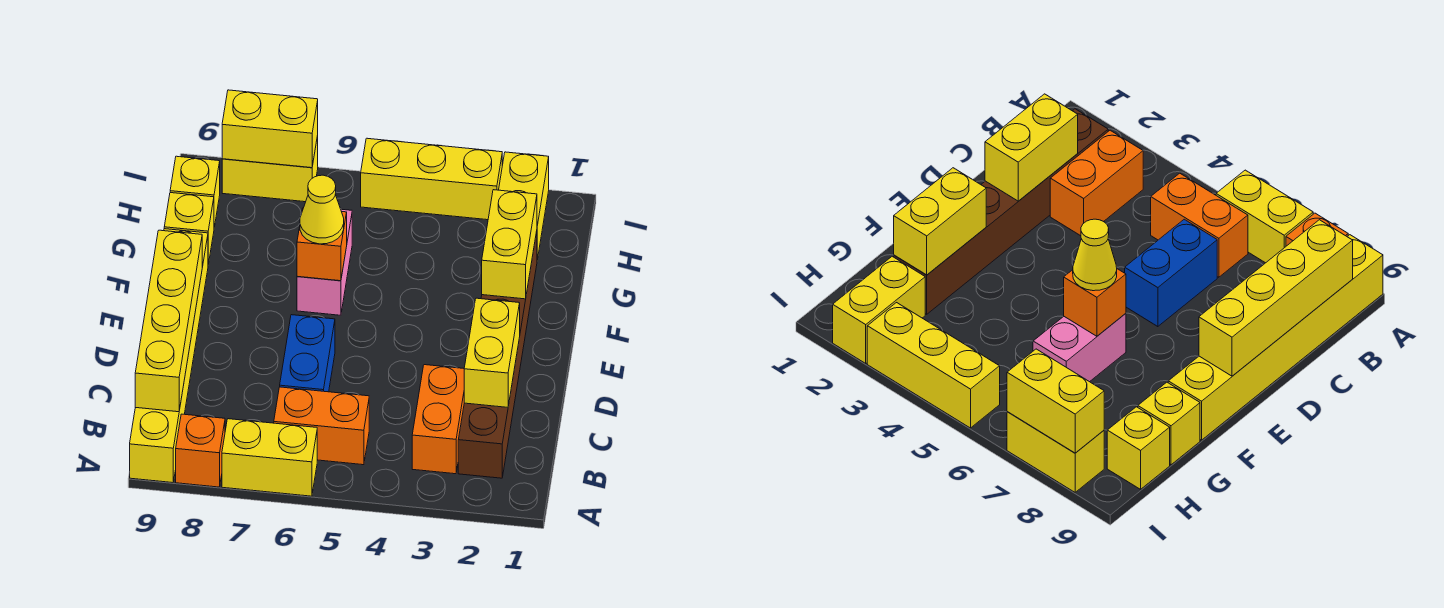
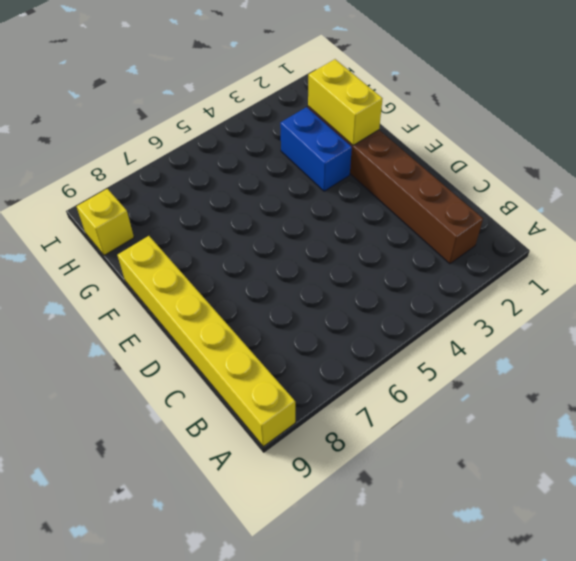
blue brick F3:G3 level 1 -> blue brick C6:D6 level 1
none -> yellow brick A6:A7 level 1
none -> orange brick A8 level 1
none -> orange brick B3:C3 level 1

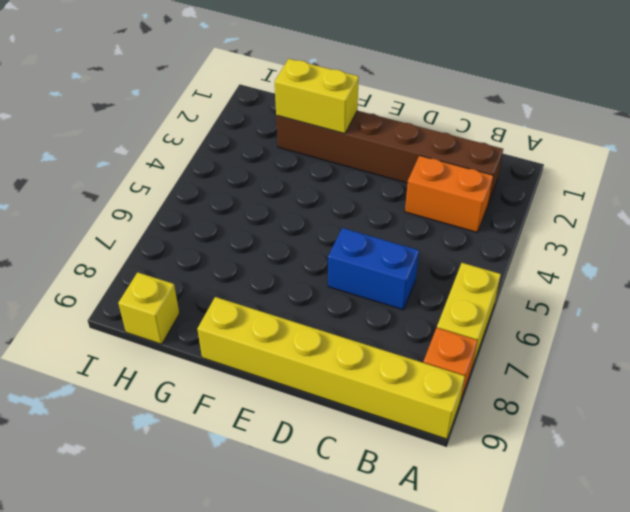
none -> orange brick B5:B6 level 1
none -> pink brick F6:G6 level 1
none -> yellow brick G9 level 1

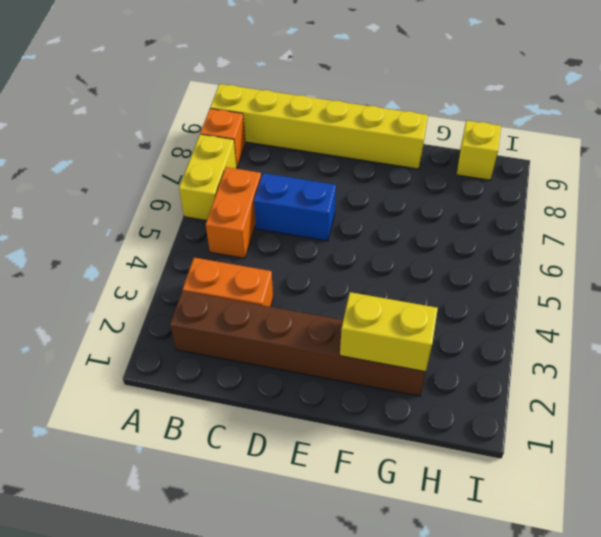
none -> pink brick F6:G6 level 1
none -> yellow brick G9 level 1
none -> yellow brick H2:I2 level 1

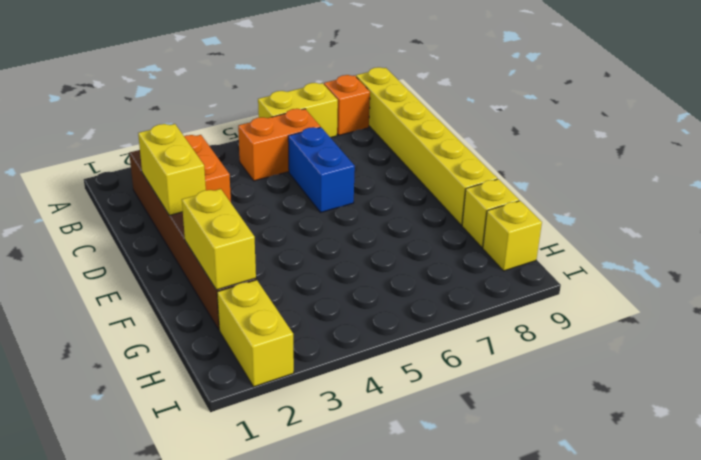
none -> pink brick F6:G6 level 1
none -> yellow brick I3:I5 level 1
none -> yellow brick I7:I8 level 1

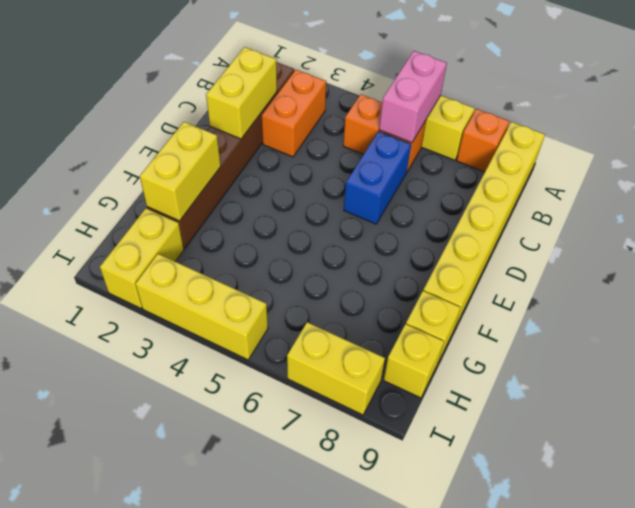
pink brick A6:B6 level 2 -> pink brick F6:G6 level 1
none -> yellow brick B9:E9 level 2
none -> orange brick F6 level 2
none -> yellow brick I7:I8 level 2

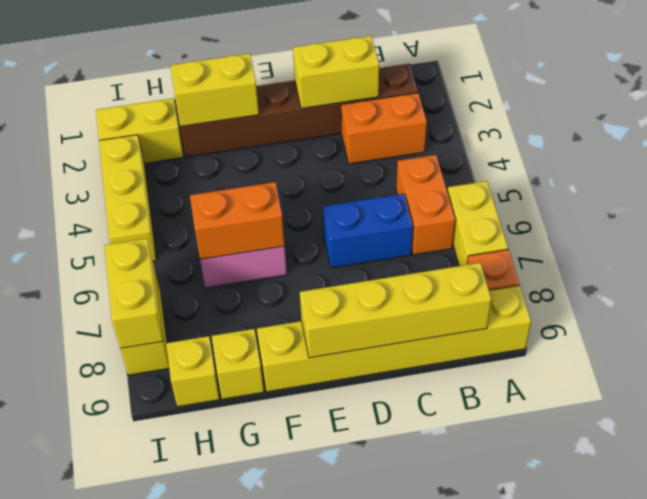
orange brick F6:G6 level 2 -> orange brick F6 level 2
none -> yellow cone F6 level 3

